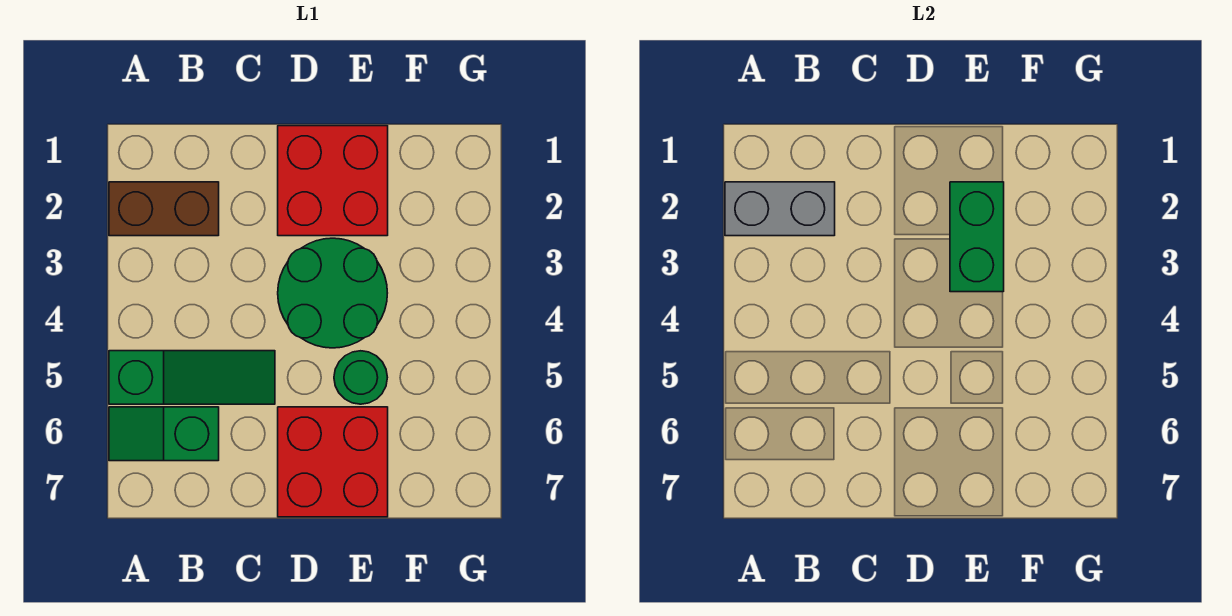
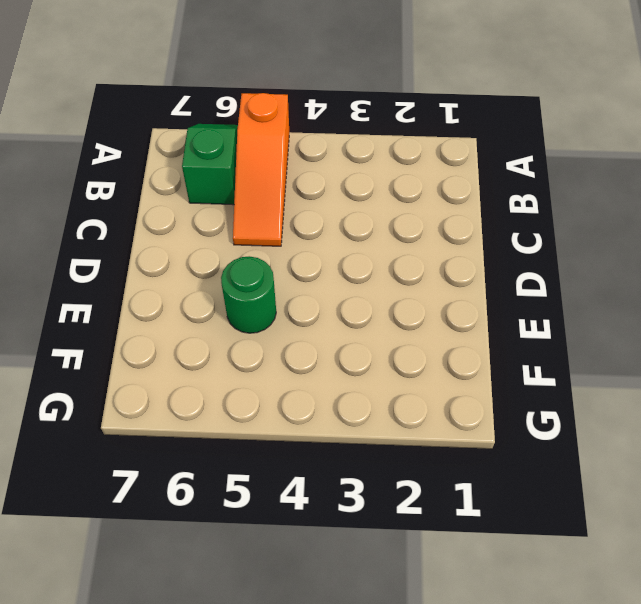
orange slope A5:C5 level 1 top A -> green slope A5:C5 level 1 top A
none -> brown brick A2:B2 level 1
none -> red brick D1:E2 level 1

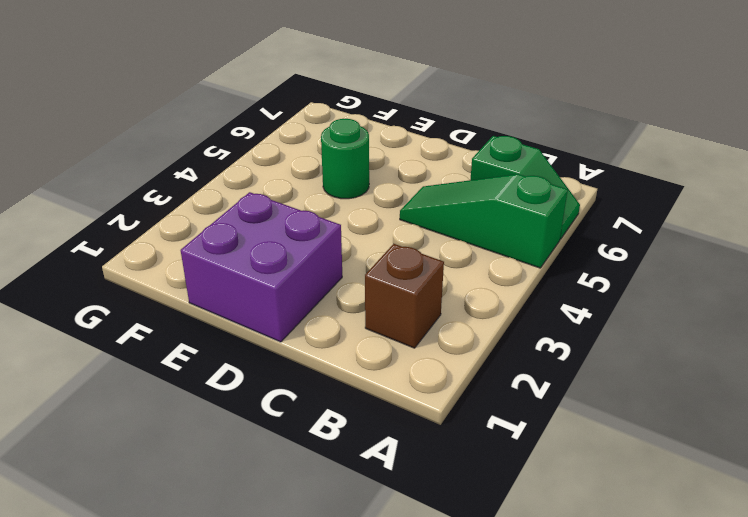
brown brick B2 level 1 -> brown brick A2:B2 level 1
purple brick D1:E2 level 1 -> red brick D1:E2 level 1
none -> green round brick D3:E4 level 1
none -> red brick D6:E7 level 1

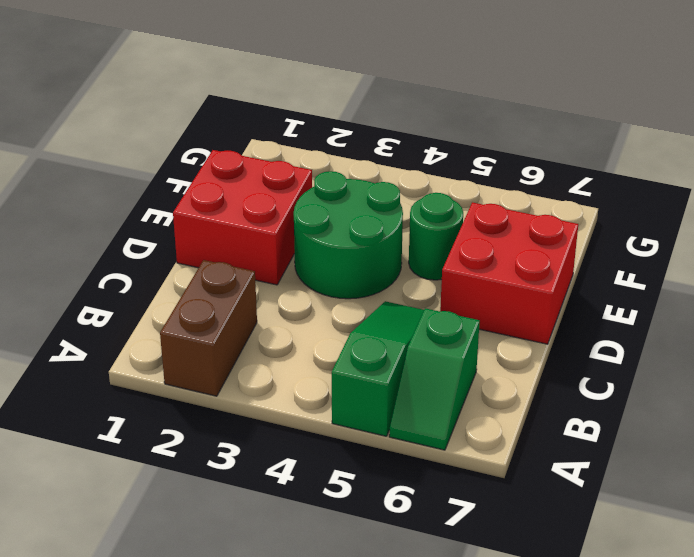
none -> grey brick A2:B2 level 2
none -> green brick E2:E3 level 2

